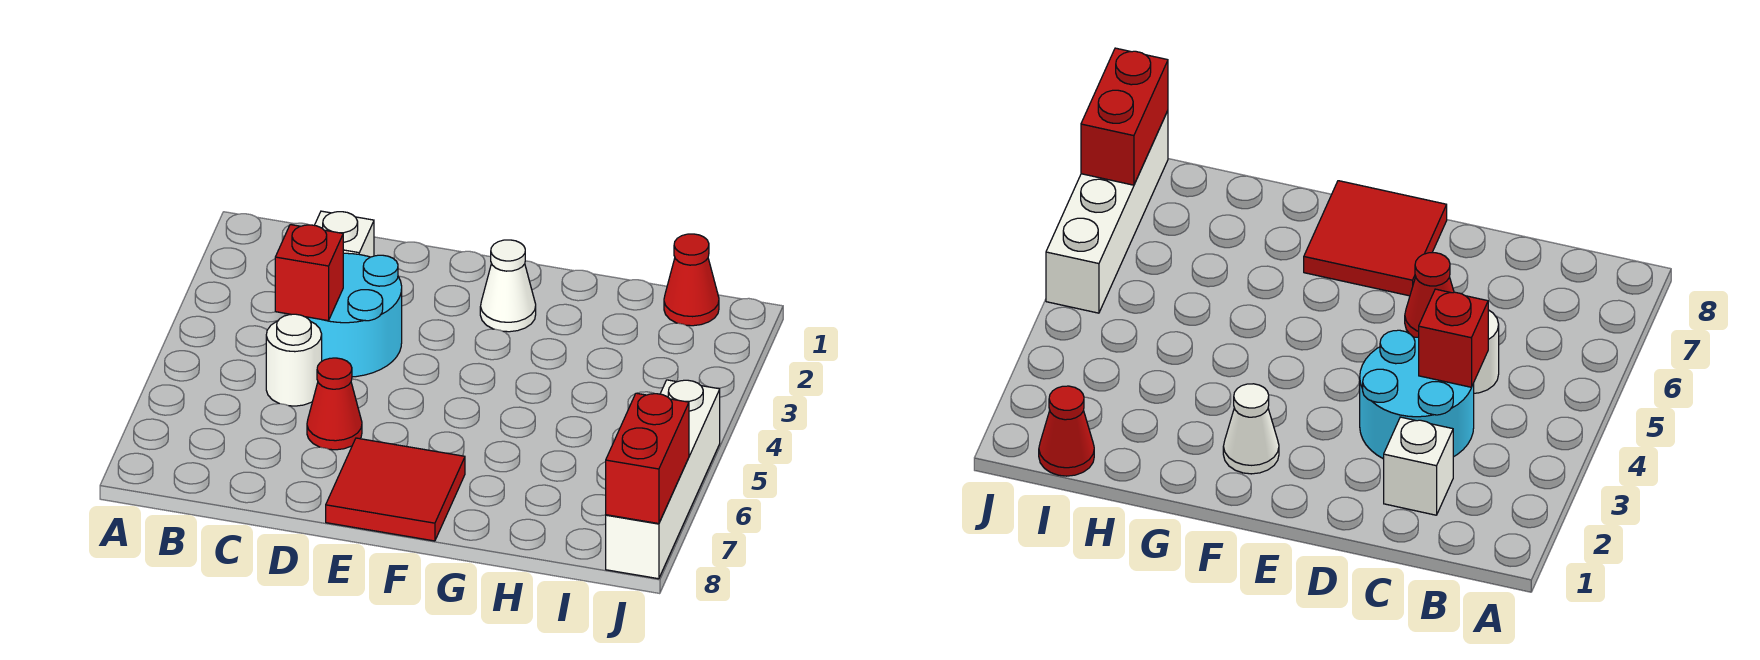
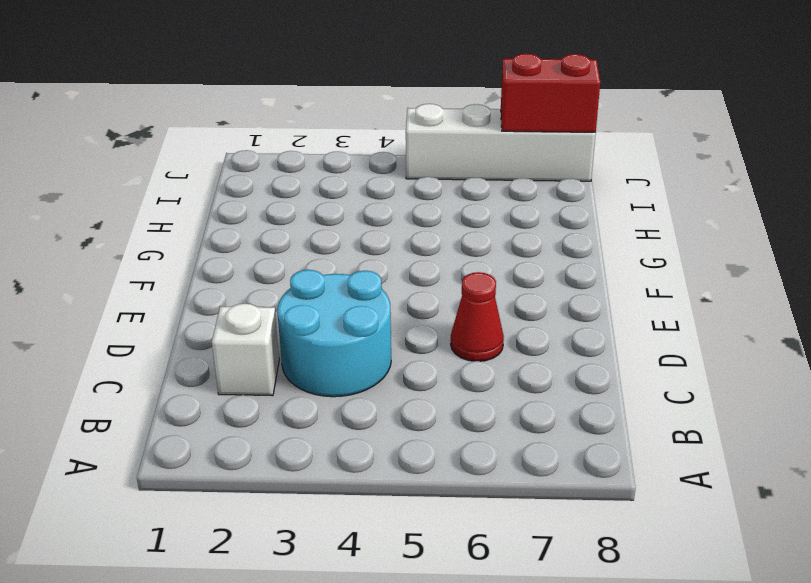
none -> white round brick C5 level 1
none -> red tile E7:F8 level 1

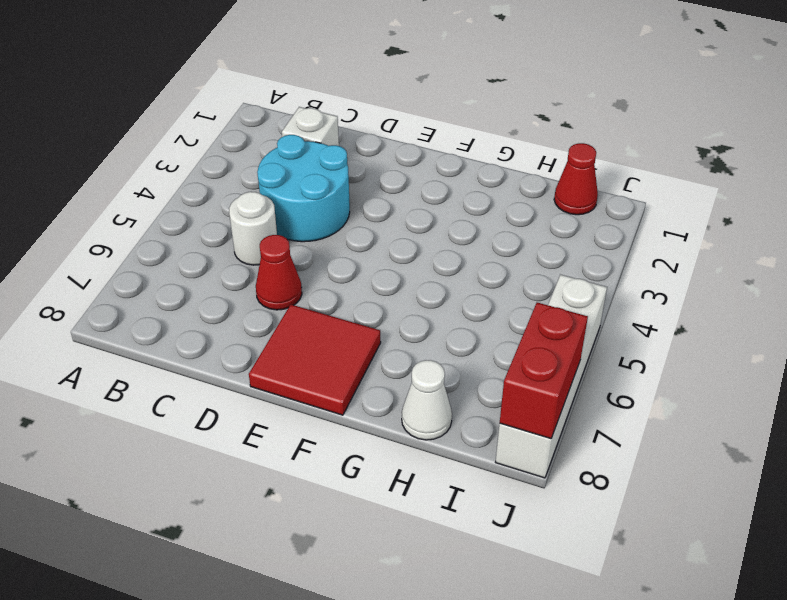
white cone H8 level 1 -> white cone F2 level 1
none -> red brick C4 level 2

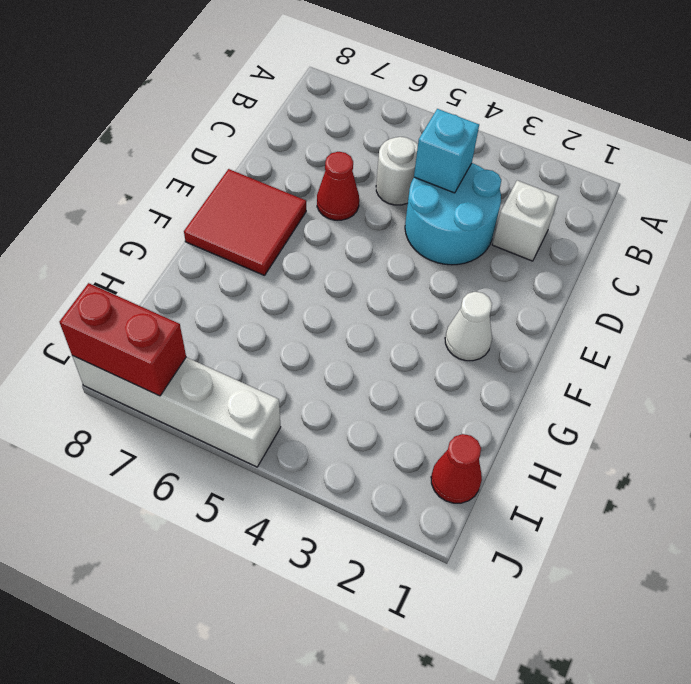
cyan brick C4 level 2 -> red brick C4 level 2

